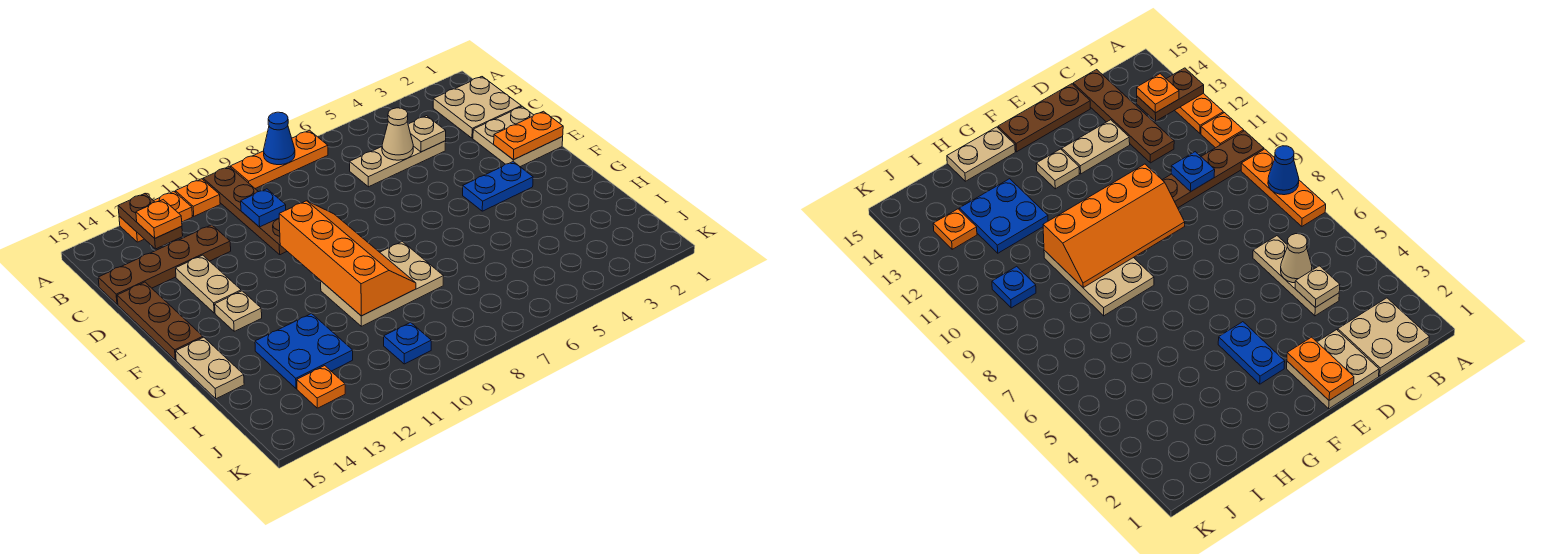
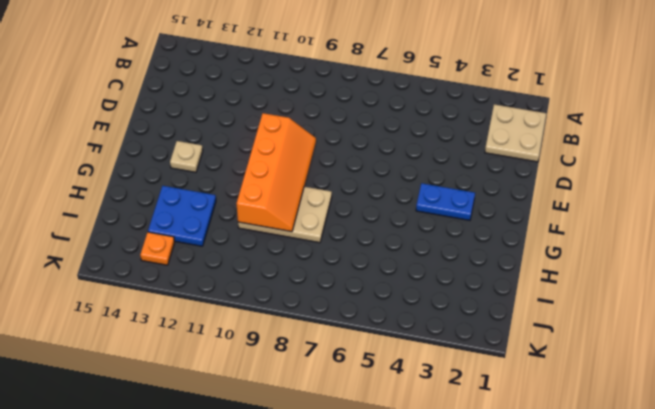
none -> orange plate A7:A9 level 1
none -> brown plate A10:D10 level 1
none -> orange plate A11 level 1

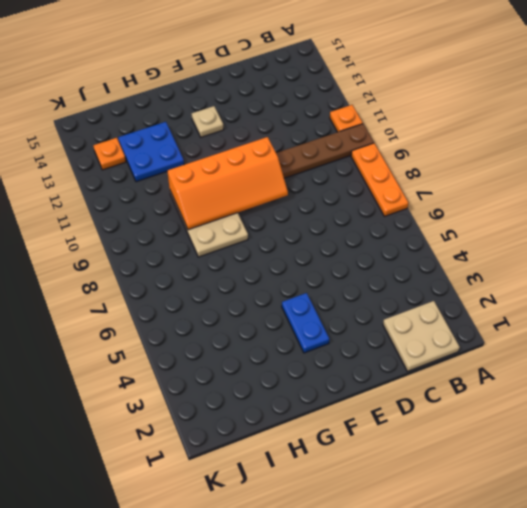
none -> orange plate A12:A13 level 1
none -> tan plate C4:C6 level 1
none -> brown plate C12:C15 level 1

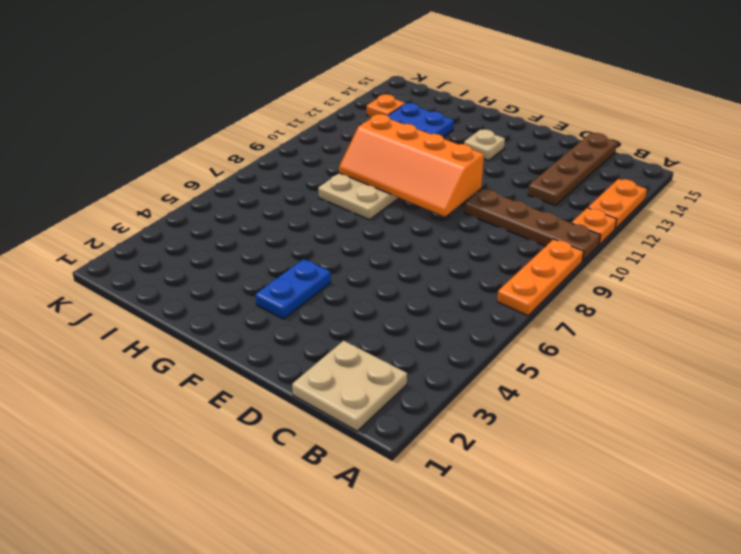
none -> tan plate C4:C6 level 1
none -> tan plate D1:E2 level 1
none -> tan plate D13:E13 level 1

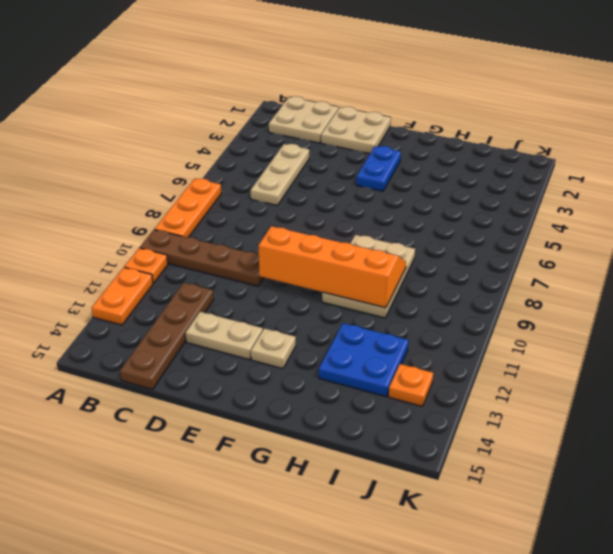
none -> brown plate D15:F15 level 1
none -> tan plate G15:H15 level 1
none -> blue plate J10 level 1

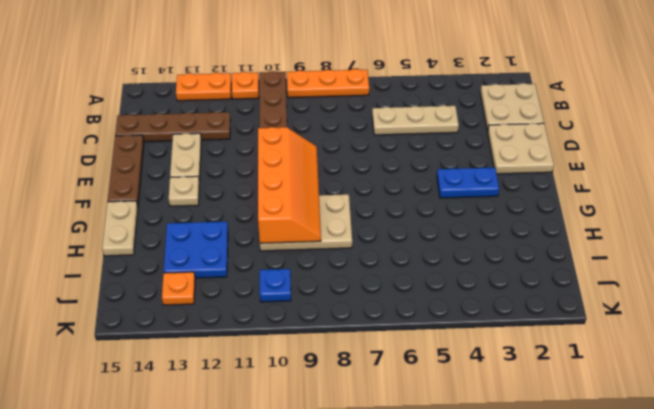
none -> blue cone A8 level 2
none -> brown plate A13:B13 level 2
none -> tan plate C4 level 2

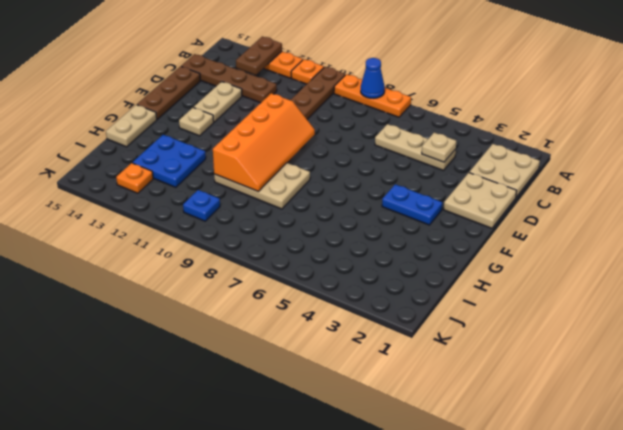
none -> tan cone C5 level 2
none -> blue plate C10 level 2
none -> orange plate E1:E2 level 2

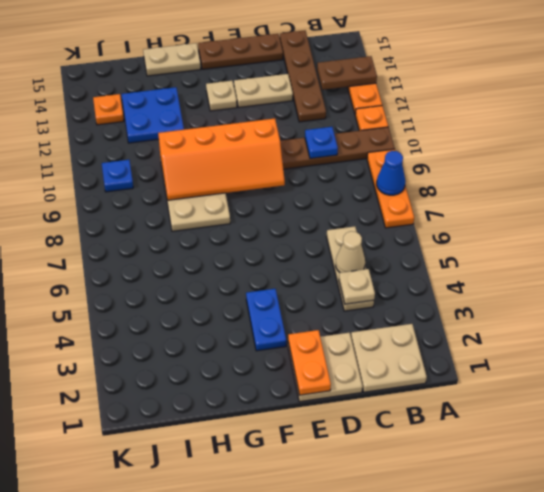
none -> orange plate B13 level 3

